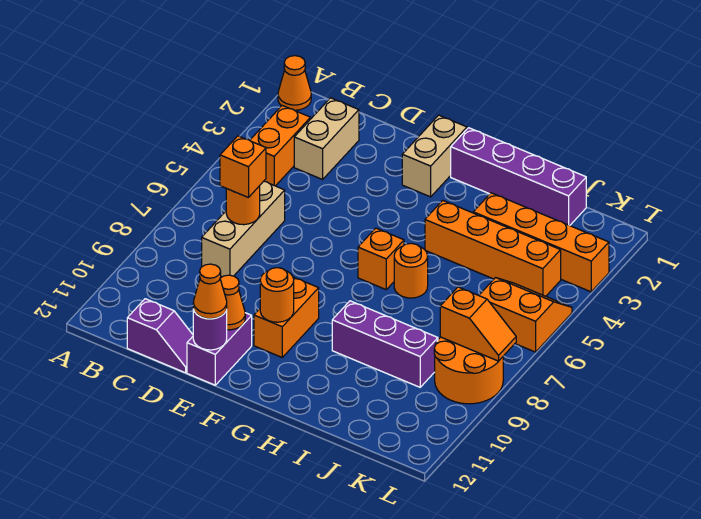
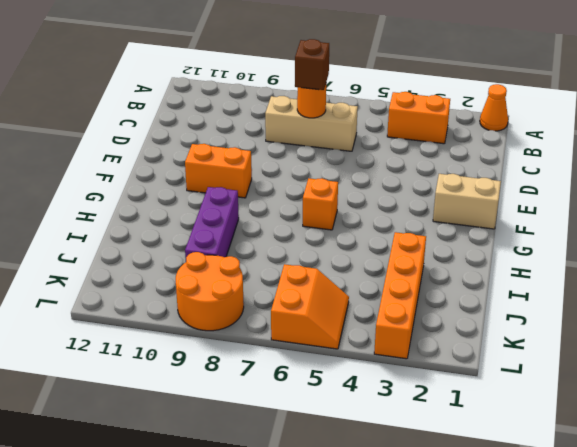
brown brick C7 level 3 -> orange brick C7 level 3
none -> tan brick C2:C3 level 1
none -> purple slope C12:D12 level 1 top C
none -> purple brick E11:E12 level 1

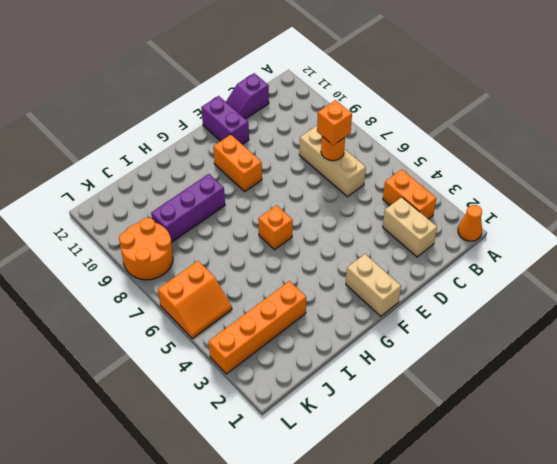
none -> purple brick G1:J1 level 1
none -> orange brick H4:K4 level 1
none -> orange round brick H6 level 1

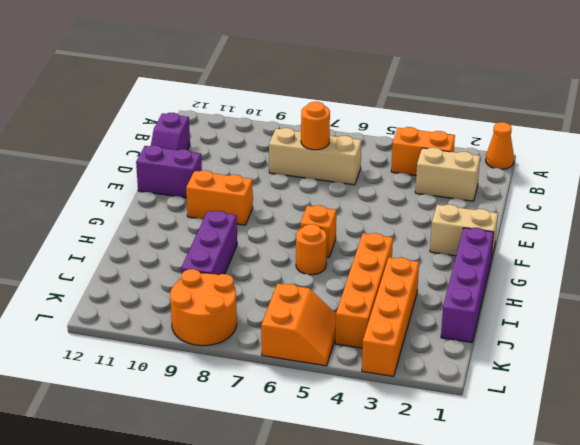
none -> orange cone E11 level 2
none -> purple round brick E12 level 2
none -> orange round brick F10 level 2

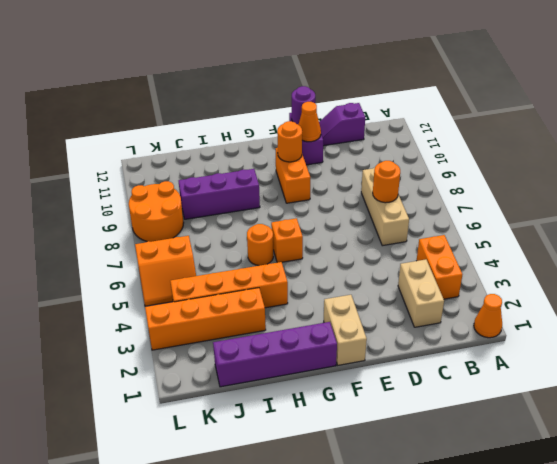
none -> orange slope K8:L8 level 2 top K
none -> orange brick C7 level 3
none -> orange cone E12 level 3

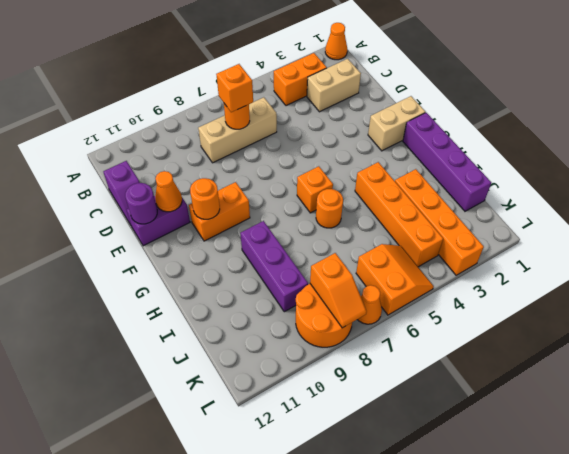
orange cone L7 level 1 -> orange cone E12 level 3

